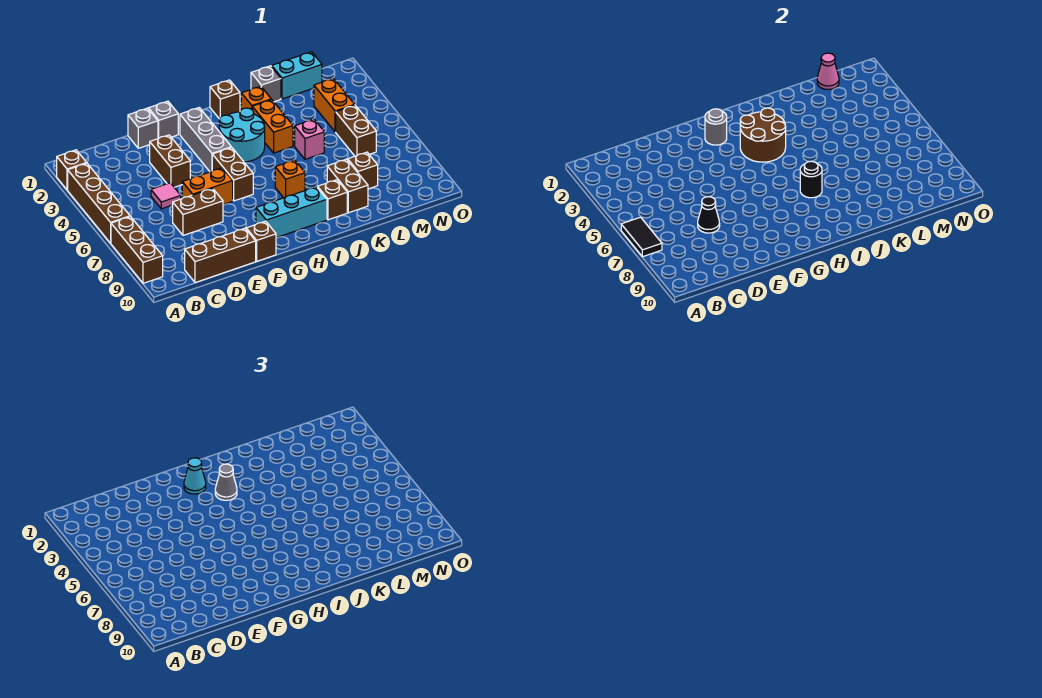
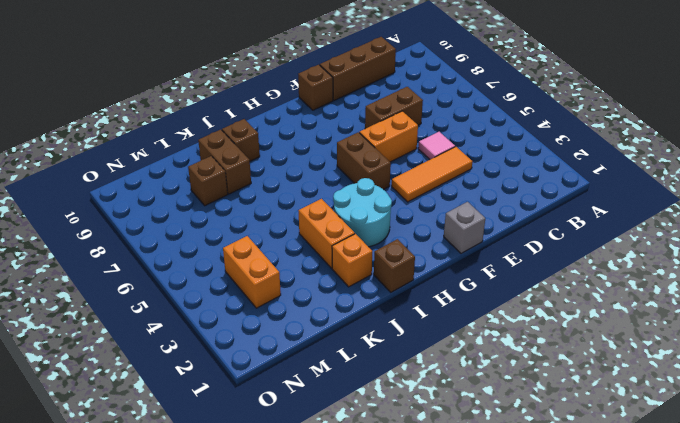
orange tile D4:F4 level 1 -> brown brick E3:E4 level 1
none -> brown brick A2 level 1
none -> brown brick A3:A6 level 1
none -> brown brick A7:A9 level 1
none -> grey brick E1 level 1

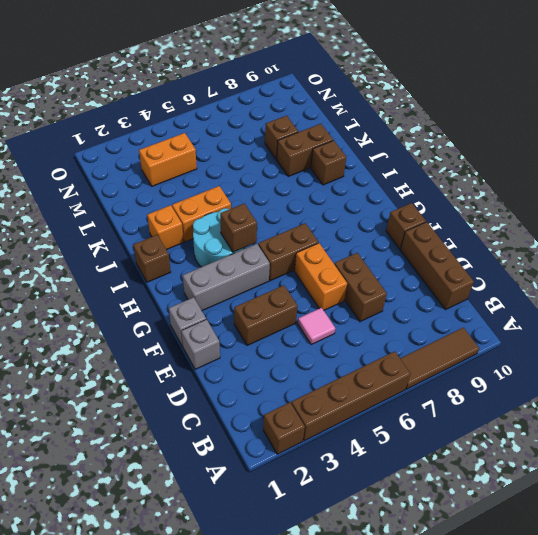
brown tile A7:A9 level 1 -> brown brick A7:A9 level 1
brown brick H4 level 2 -> brown round brick H3:I4 level 2
none -> cyan brick G9:I9 level 1
none -> orange brick I7 level 1
none -> grey brick K1 level 1
none -> pink brick K5 level 1

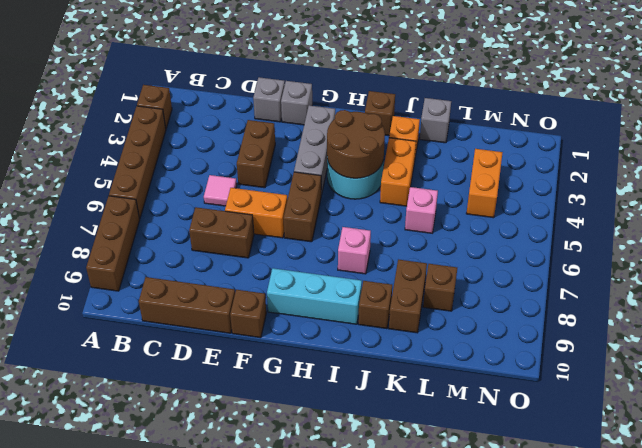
pink brick I7 level 1 -> orange brick I7 level 1
none -> cyan brick L1:M1 level 1
none -> brown brick M5:M6 level 1
none -> black tile A6:A7 level 2
none -> black cone D7 level 2

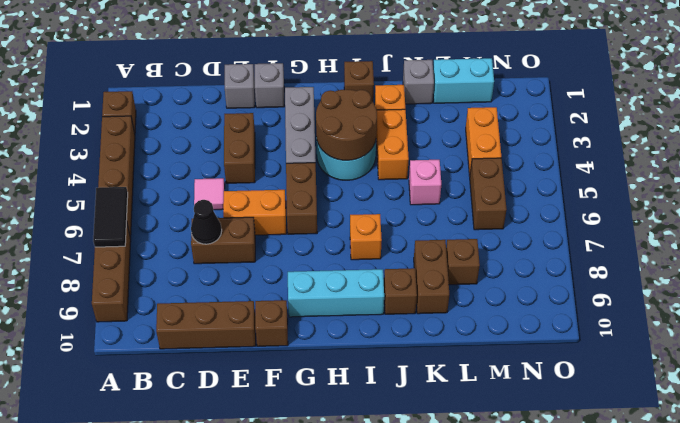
none -> grey round brick G2 level 2
none -> black round brick I7 level 2
none -> pink cone M1 level 2
none -> cyan cone G2 level 3

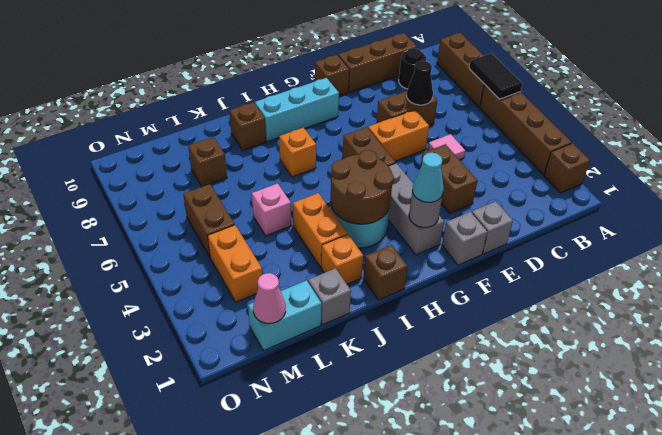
black round brick C9 level 1 -> black round brick I7 level 2
none -> brown brick K8:K9 level 1
none -> grey cone H3 level 3

